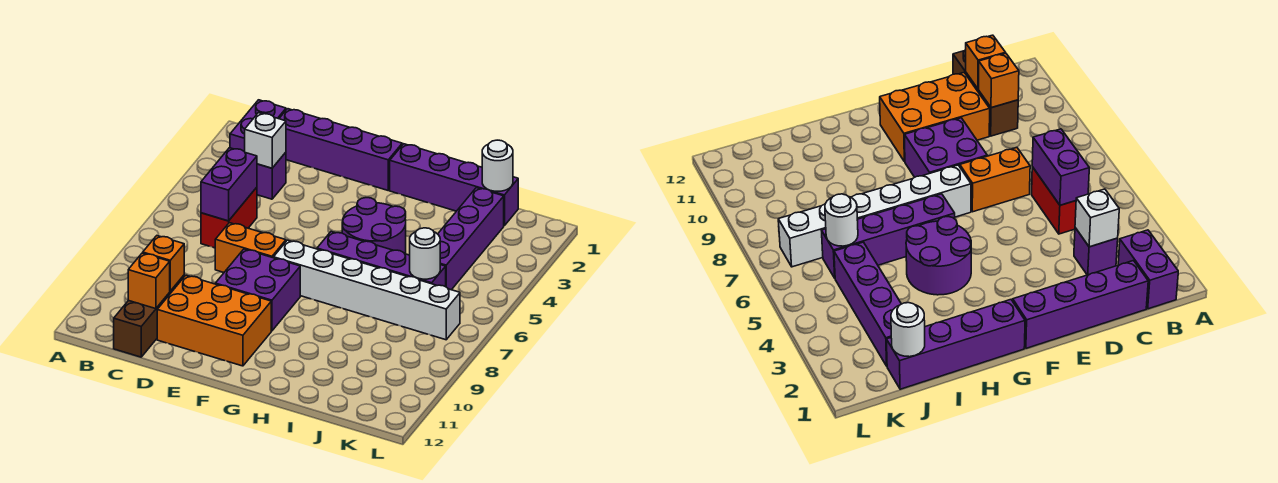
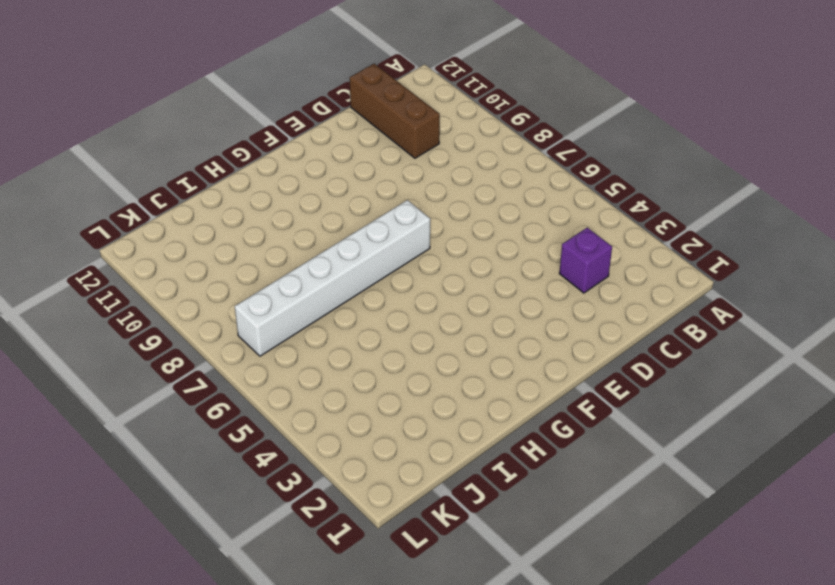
none -> purple brick B1:B2 level 1
none -> purple brick C1:F1 level 1
none -> red brick C5:C6 level 1

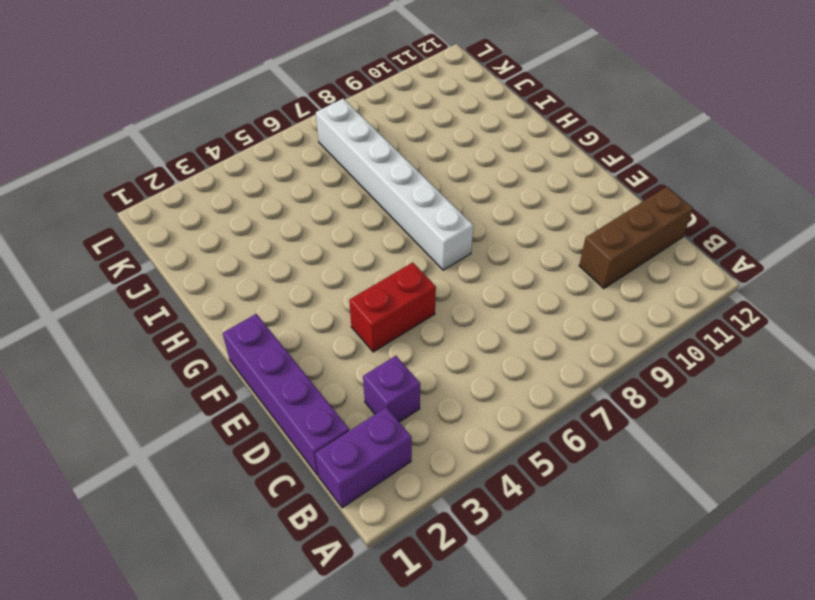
red brick E4:E5 level 1 -> red brick C5:C6 level 1
none -> orange brick D7:E7 level 1
none -> orange brick D10:F11 level 1
none -> purple brick E8:F9 level 1

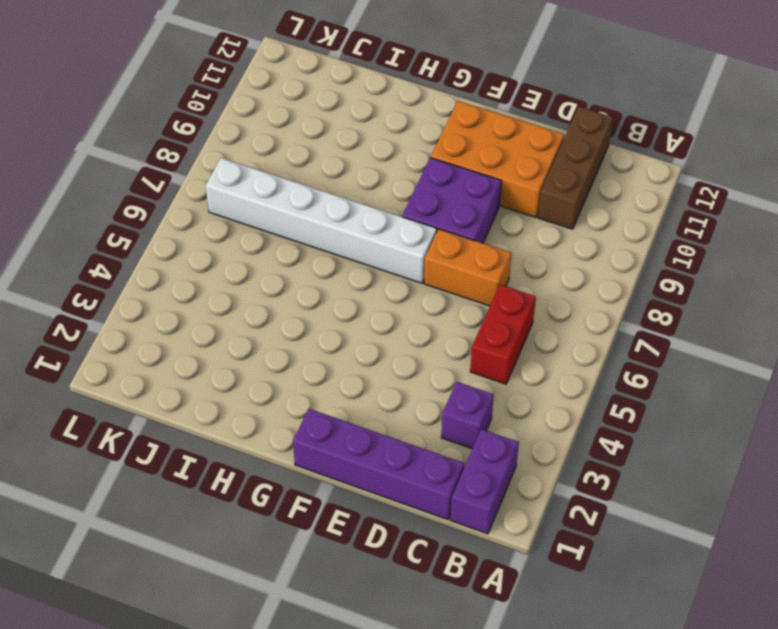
none -> purple brick G1:J1 level 1
none -> purple round brick G4:H5 level 1
none -> purple brick G6:J6 level 1

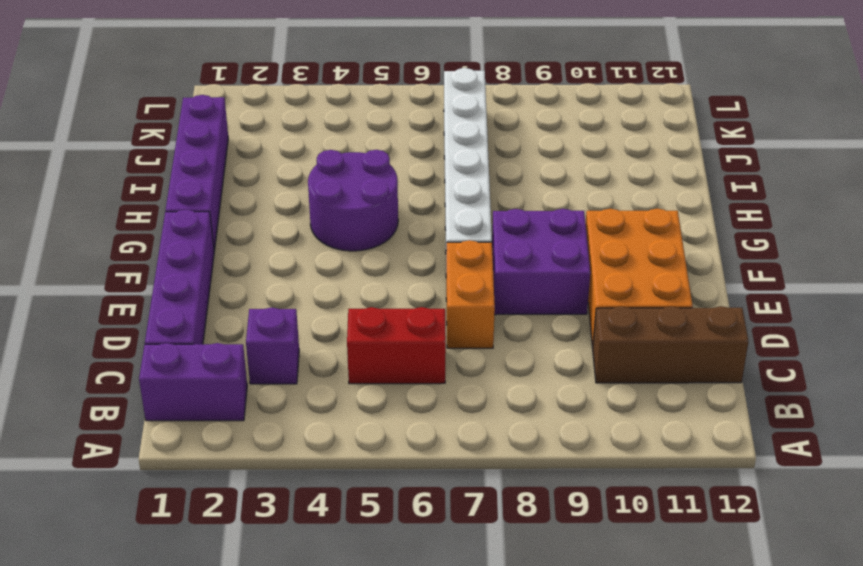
none -> purple brick G6:J6 level 1
none -> purple brick J2:J5 level 1
none -> white brick C3 level 2

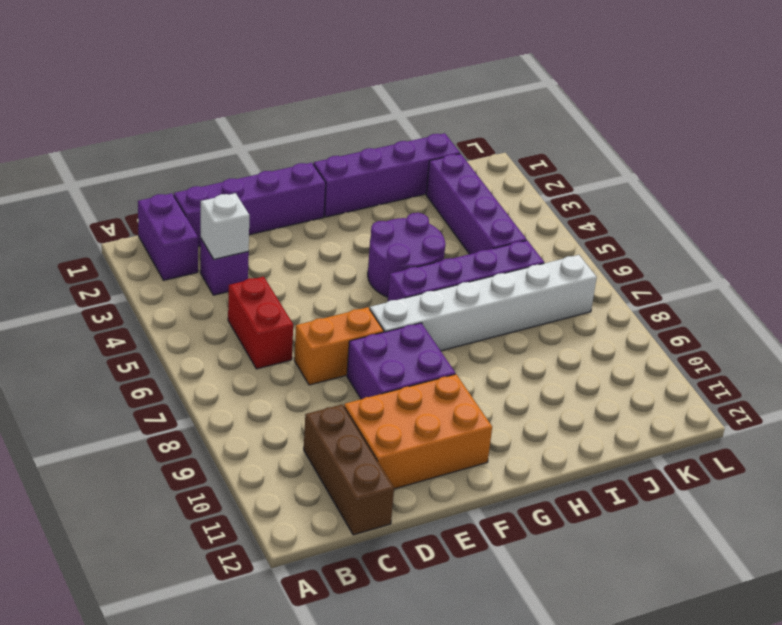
none -> purple brick C5:C6 level 2
none -> orange brick C10 level 2
none -> orange brick C11 level 2

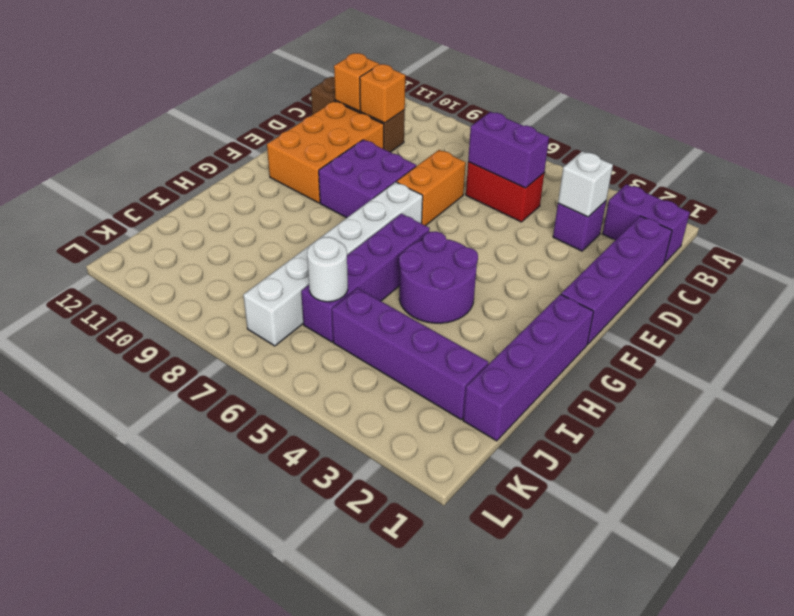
none -> white round brick J1 level 2

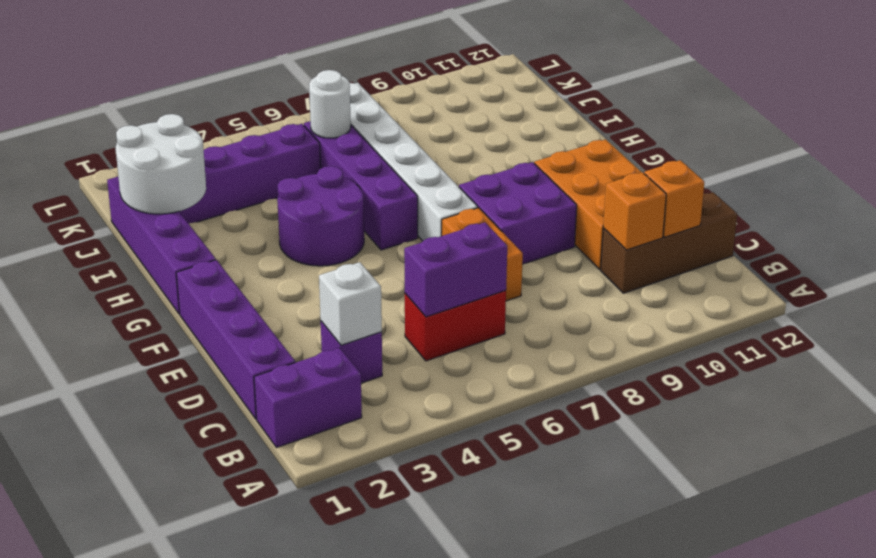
white round brick I1:J2 level 2 -> white round brick J1 level 2

